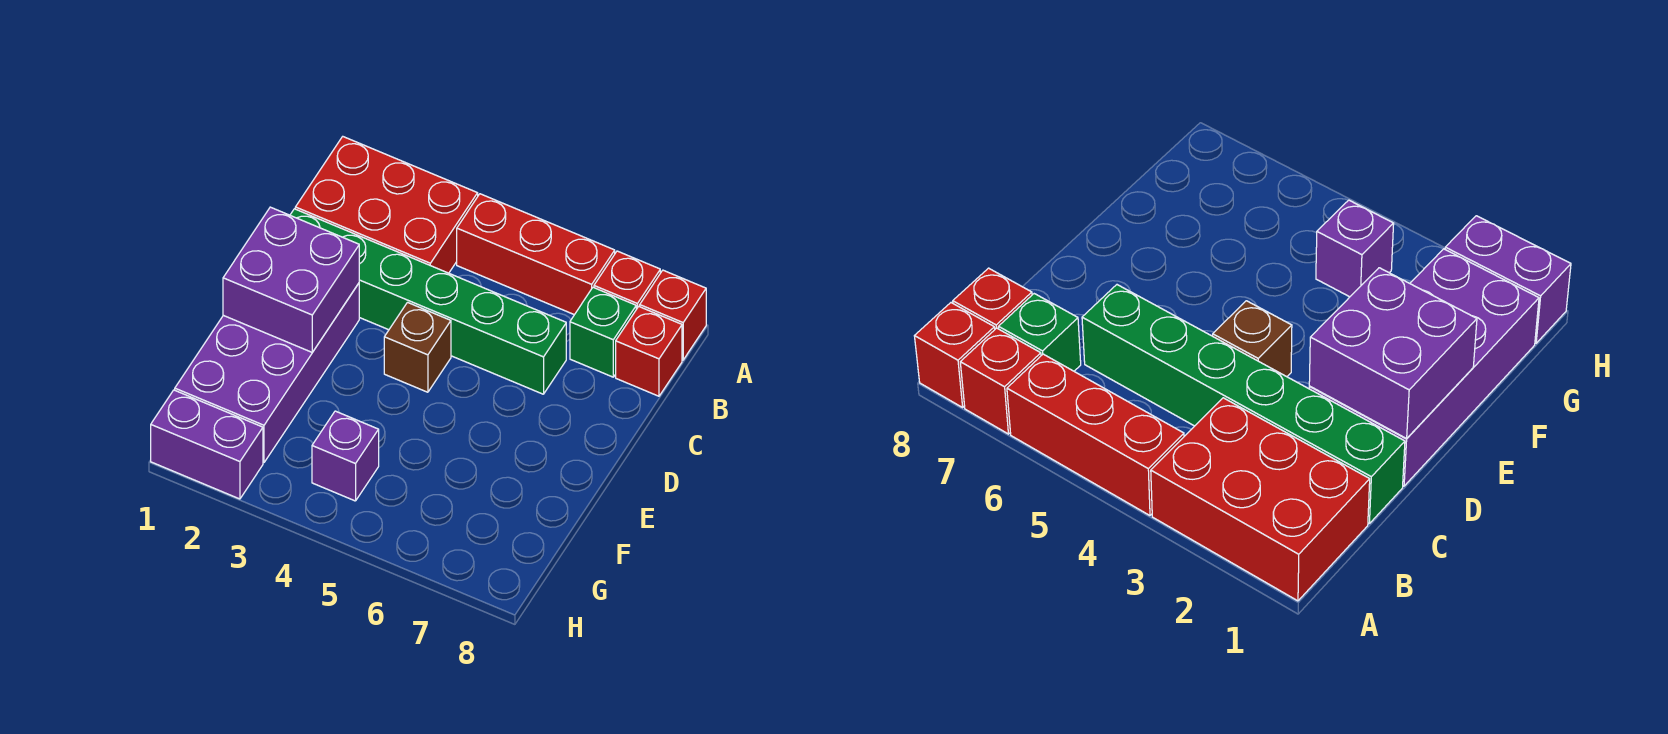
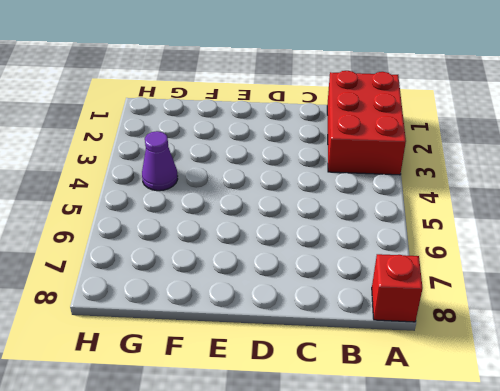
purple cone G4 level 1 -> purple brick G4 level 1
none -> red brick A4:A6 level 1
none -> red brick A7 level 1
none -> green brick B7 level 1

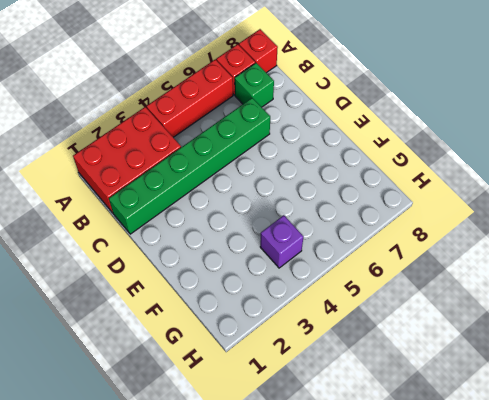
none -> red brick B8 level 1
none -> purple brick D1:G2 level 1
none -> brown brick D4 level 1

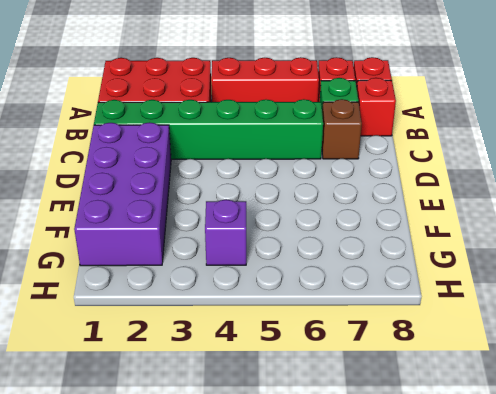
brown brick C7 level 1 -> brown brick D4 level 1
none -> purple brick H1:H2 level 1
none -> purple brick D1:E2 level 2

